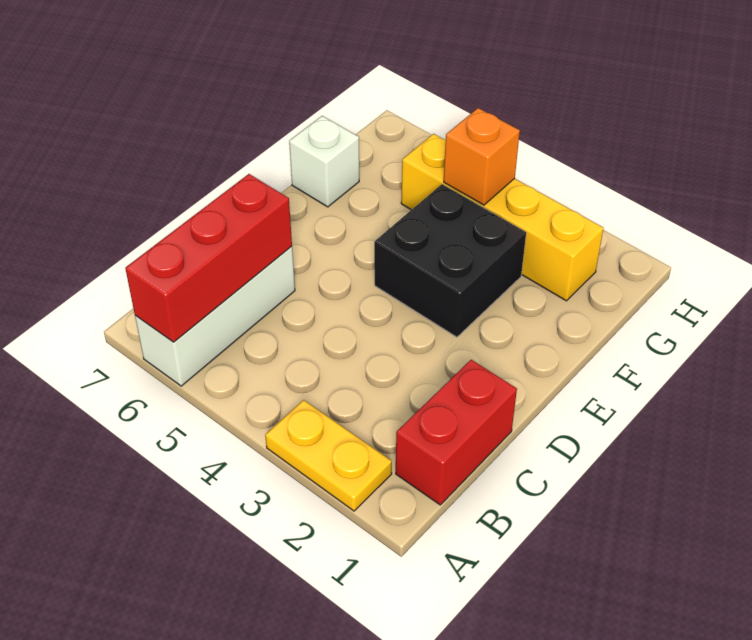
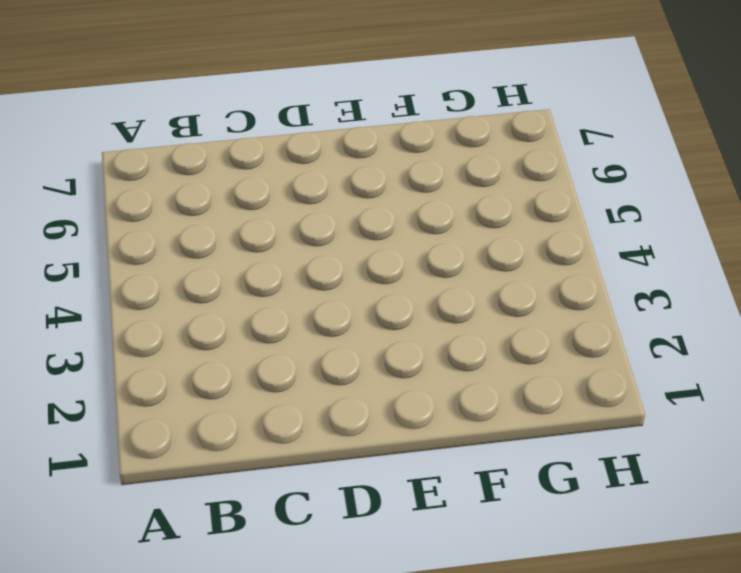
none -> yellow plate A2:A3 level 1
none -> white brick A6:C6 level 1

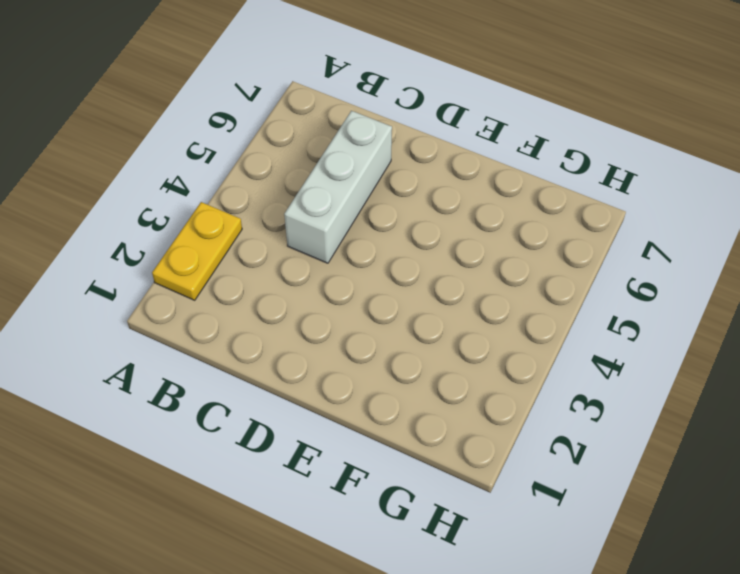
white brick C4:C6 level 1 -> white brick A6:C6 level 1
none -> red brick B1:C1 level 1
none -> black brick E3:F4 level 1

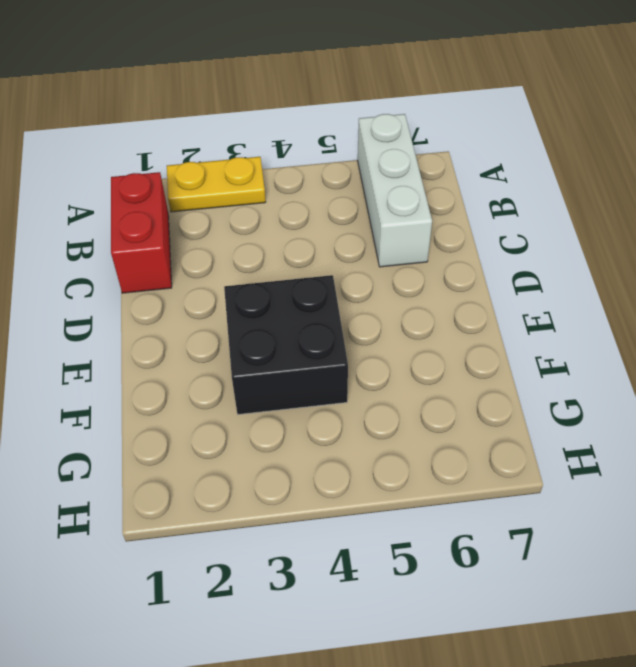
none -> white brick F7 level 1
none -> yellow brick G2:G5 level 1

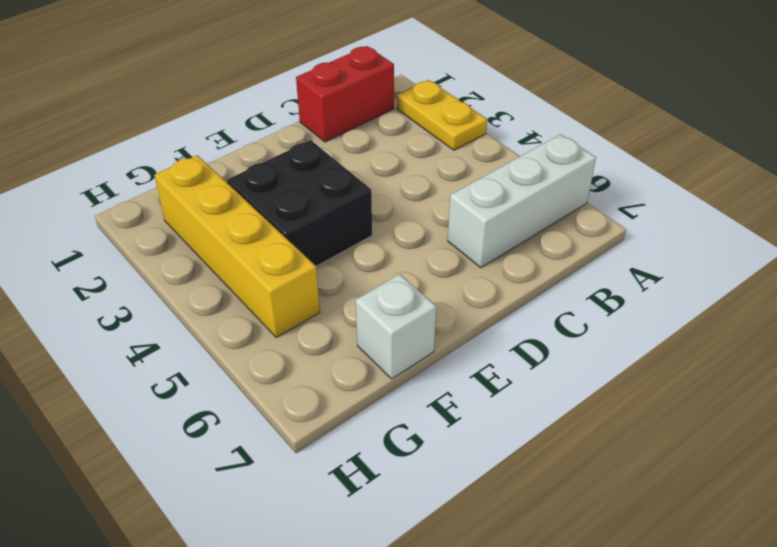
none -> red brick A6:C6 level 2
none -> orange brick G4 level 2

